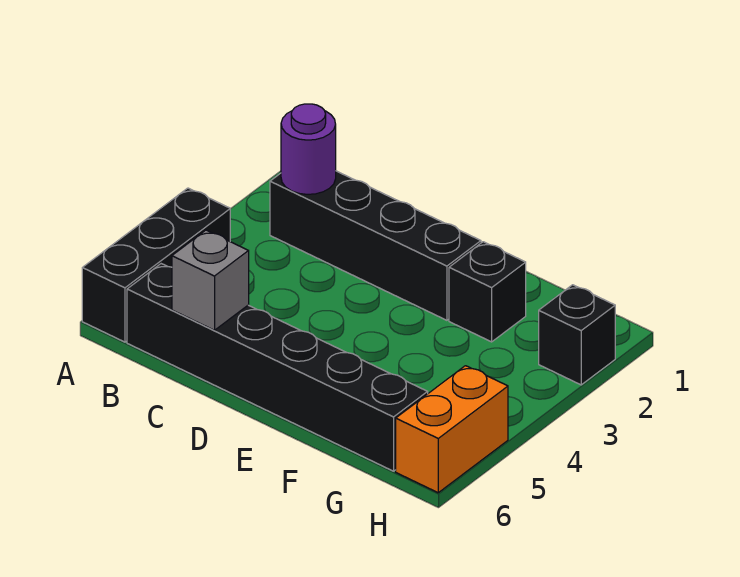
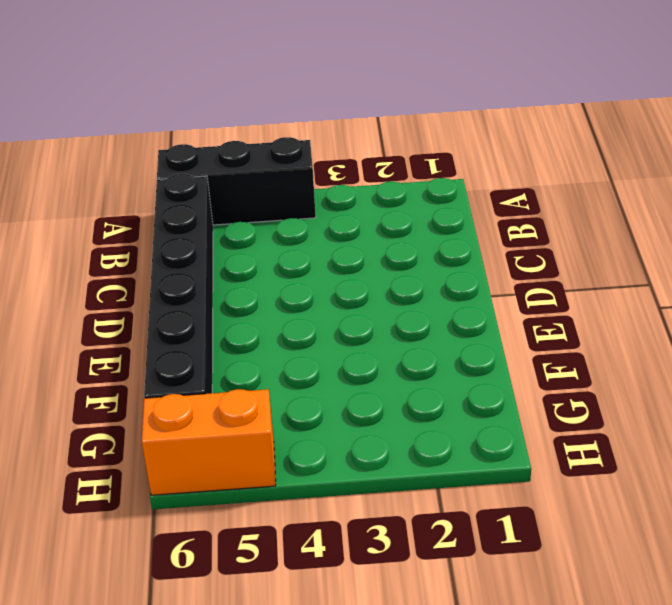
none -> black brick B2:E2 level 1
none -> black brick F2 level 1

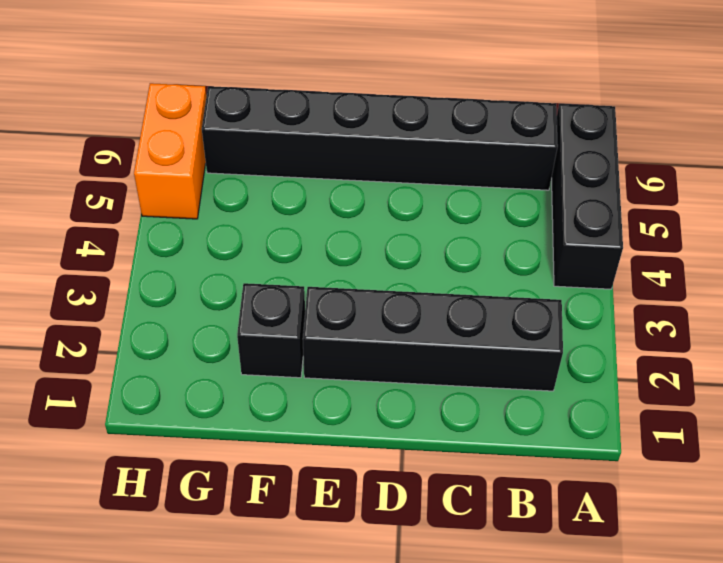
none -> black brick H2 level 1
none -> purple round brick B2 level 2

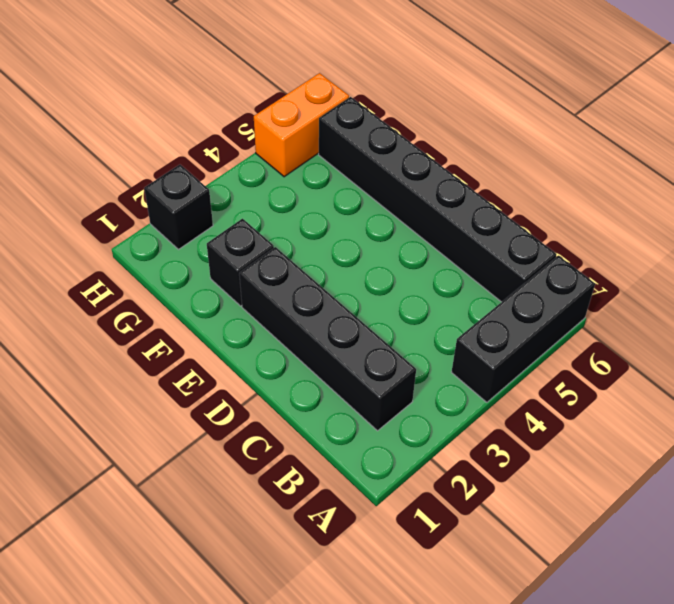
none -> purple round brick B2 level 2
none -> grey brick C6 level 2

